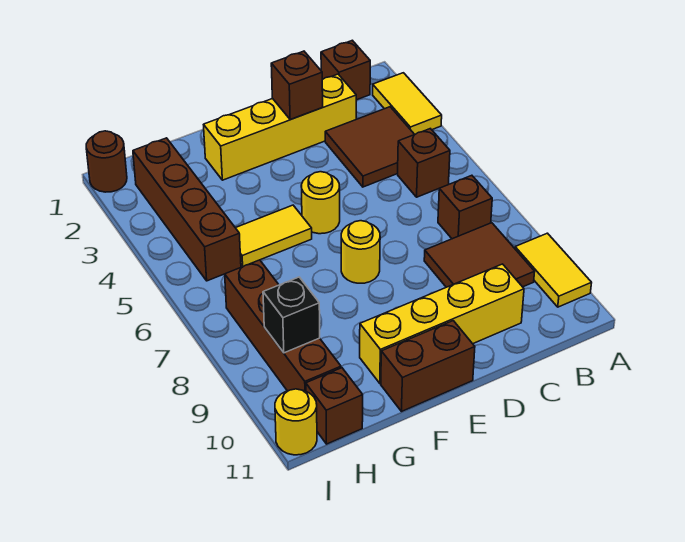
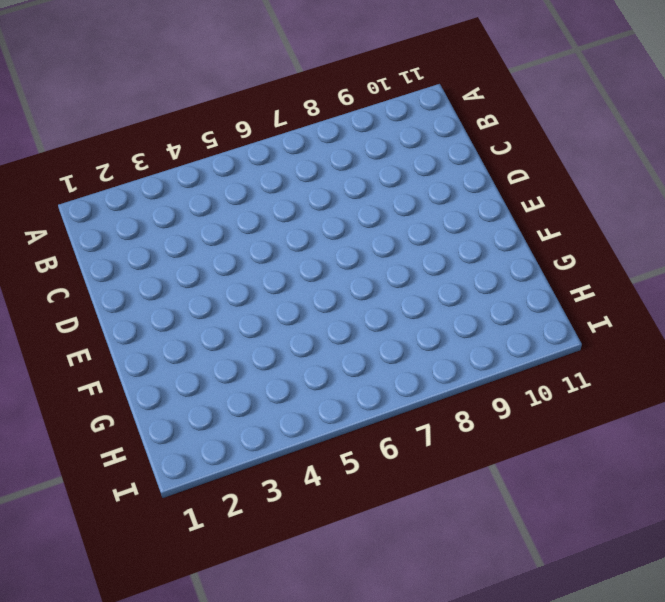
none -> yellow tile A2:A3 level 1
none -> yellow tile A9:A10 level 1
none -> brown brick B1 level 1

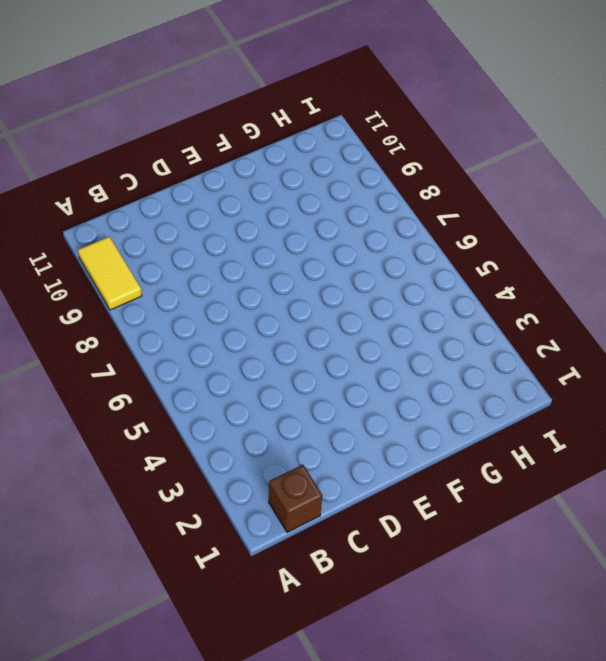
none -> yellow tile A2:A3 level 1
none -> brown tile B3:C4 level 1
none -> brown brick B5 level 1

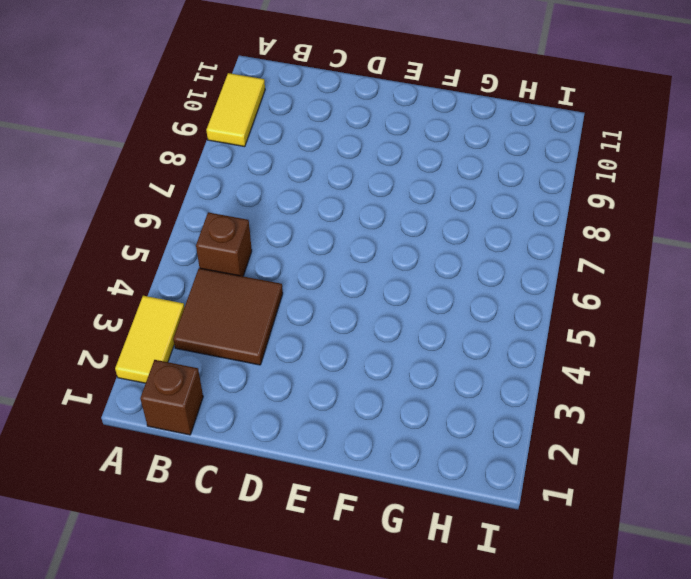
none -> brown brick B7 level 1
none -> brown tile B8:C9 level 1
none -> yellow brick C2:F2 level 1

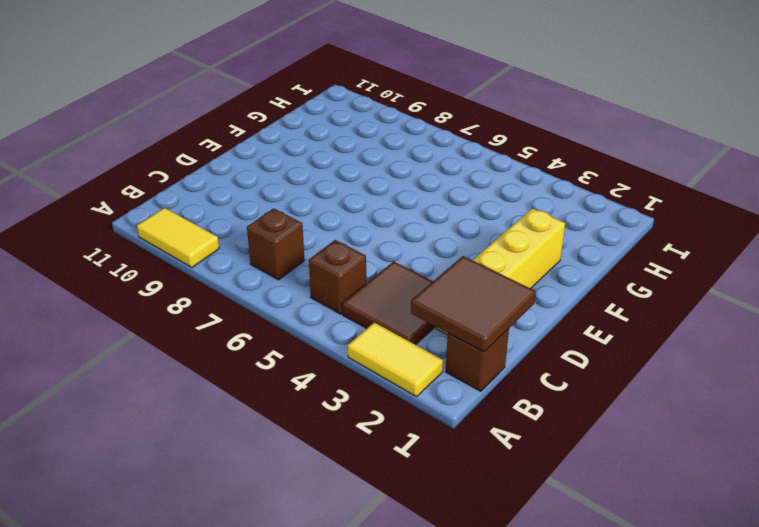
brown tile B1:C2 level 2 -> brown tile B8:C9 level 1
none -> yellow brick C10:F10 level 1
none -> yellow round brick E5 level 1
none -> yellow round brick E7 level 1

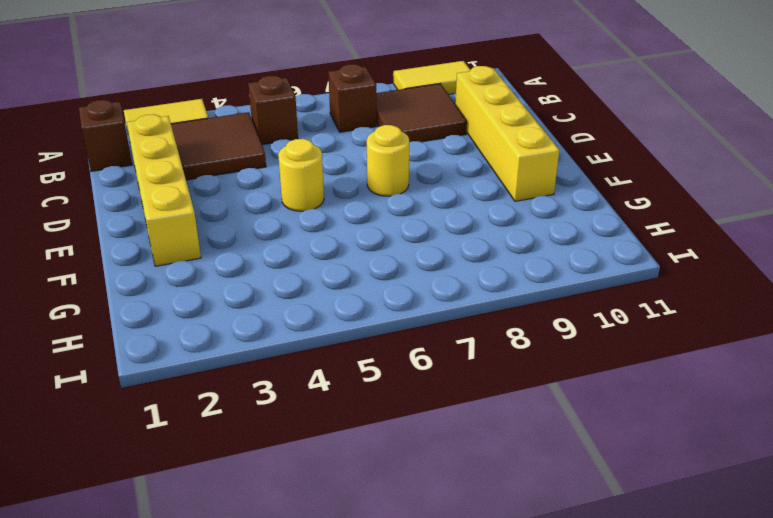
none -> brown brick E11:F11 level 1
none -> yellow tile F5:G5 level 1
none -> brown brick H2:H5 level 1

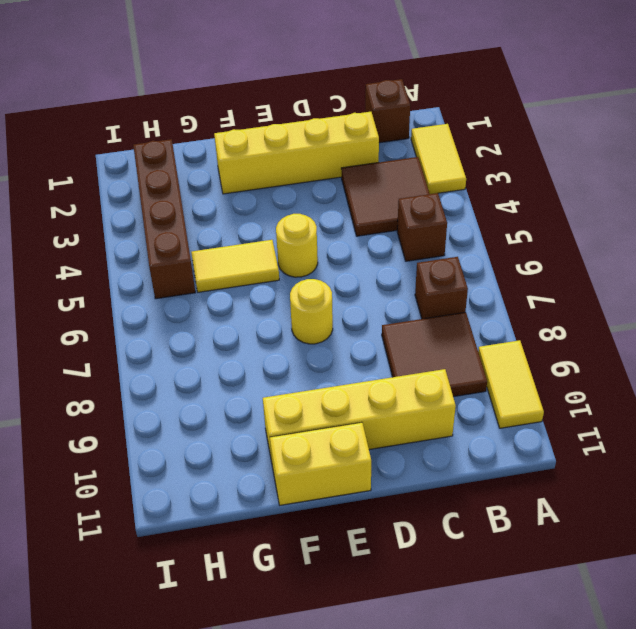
yellow brick E11:F11 level 1 -> brown brick E11:F11 level 1
none -> brown brick H7:H10 level 1
none -> brown brick H11 level 1
none -> brown round brick I1 level 1

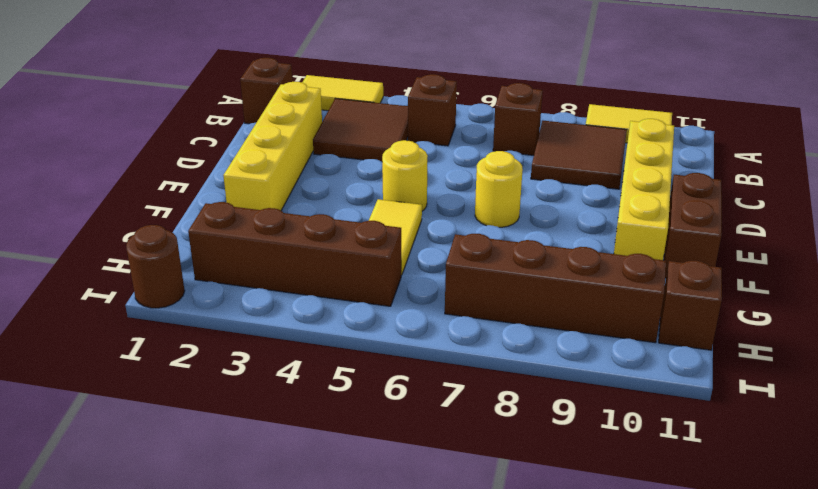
none -> yellow round brick I11 level 1
none -> brown brick D2 level 2
none -> black brick H9 level 2

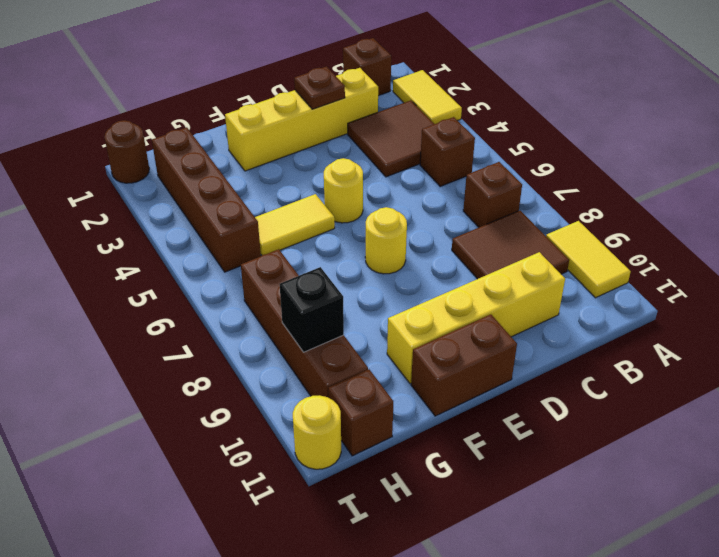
brown plate D2 level 2 -> brown brick D2 level 2

